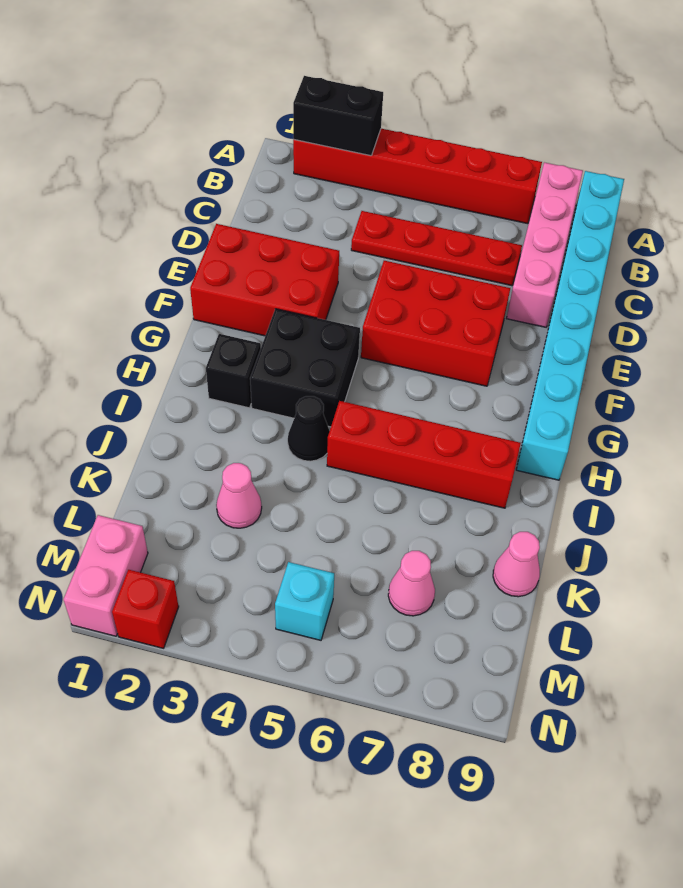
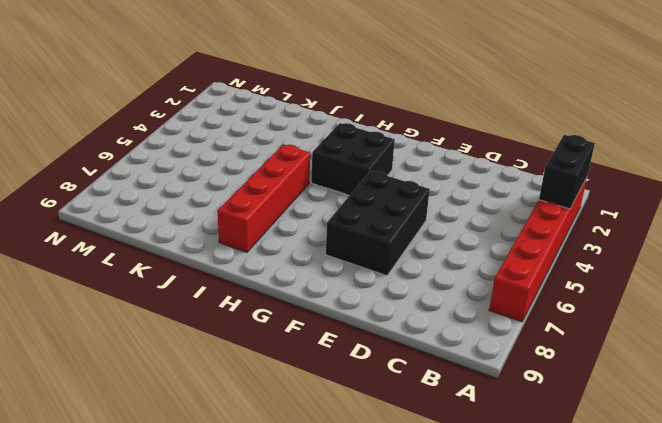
black brick E5:F7 level 1 -> red brick E5:F7 level 1
none -> pink brick A8:D8 level 1
none -> cyan brick A9:H9 level 1
none -> red plate C4:C7 level 1

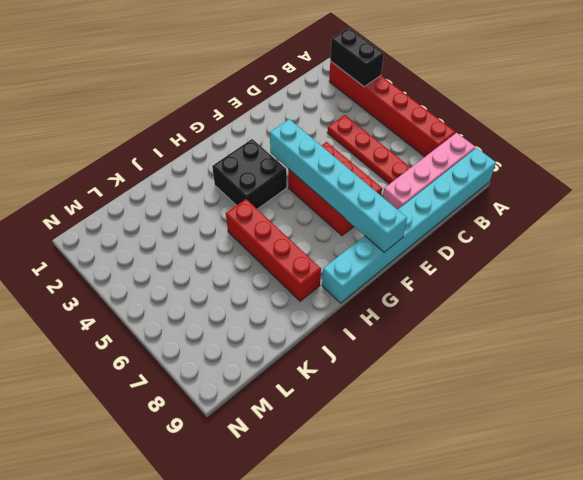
cyan brick F4:F9 level 2 -> none
none -> red brick E1:F3 level 1
none -> black brick H2 level 1
none -> black cone I4 level 1

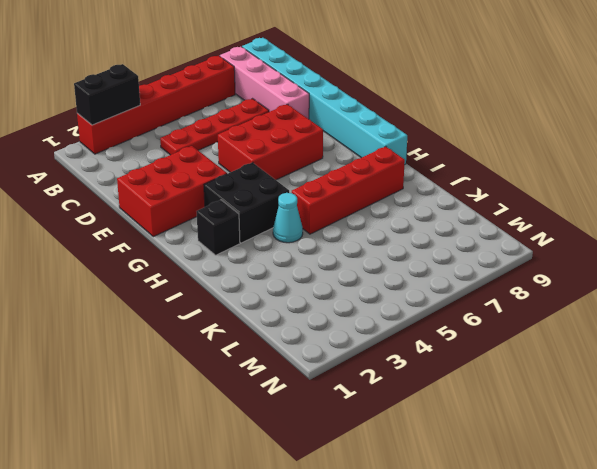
cyan cone I4 level 1 -> black cone I4 level 1
none -> pink cone K3 level 1
none -> pink cone K9 level 1
none -> pink cone L7 level 1

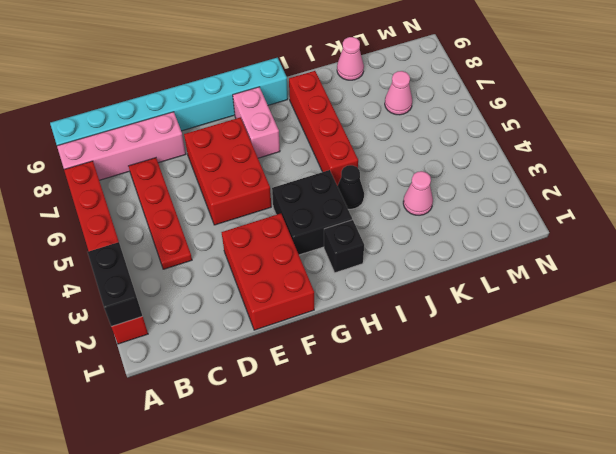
pink brick G7:G8 level 1 -> pink brick M1:N1 level 1
none -> cyan brick M5 level 1
none -> red brick N2 level 1

